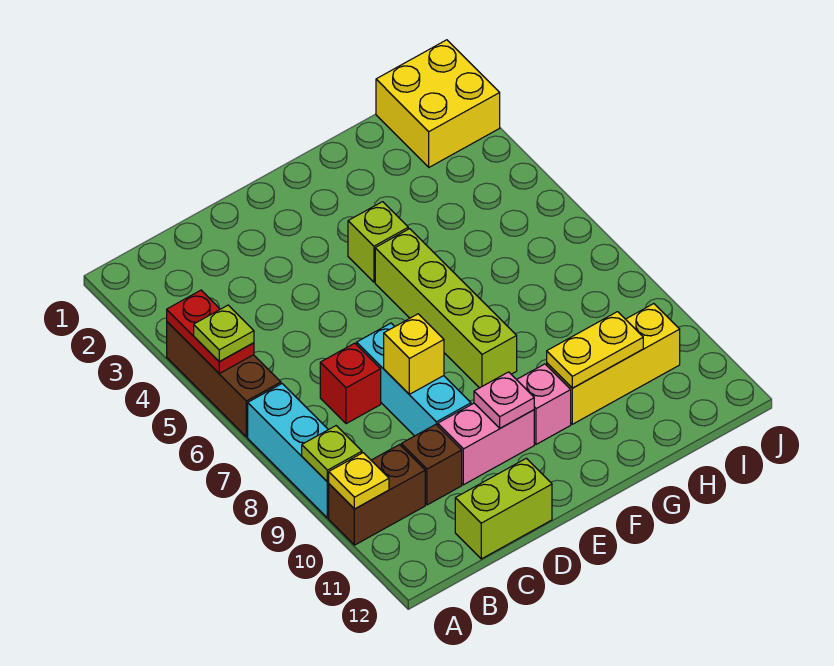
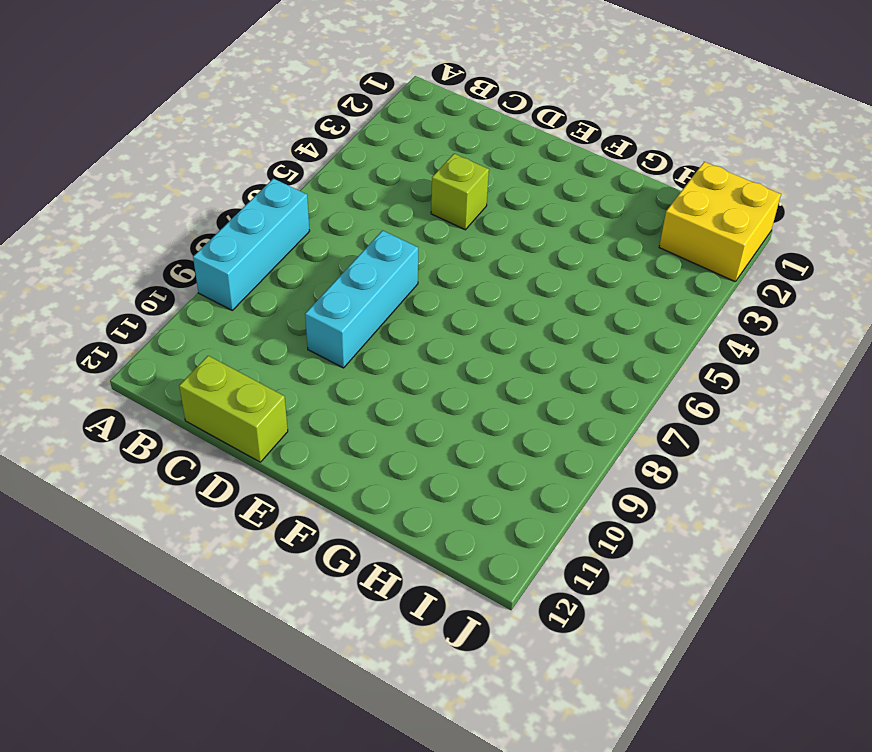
lime brick D4 level 1 -> lime brick F4 level 1
none -> brown brick A4:A6 level 1
none -> brown brick A10:B10 level 1
none -> red brick C7 level 1

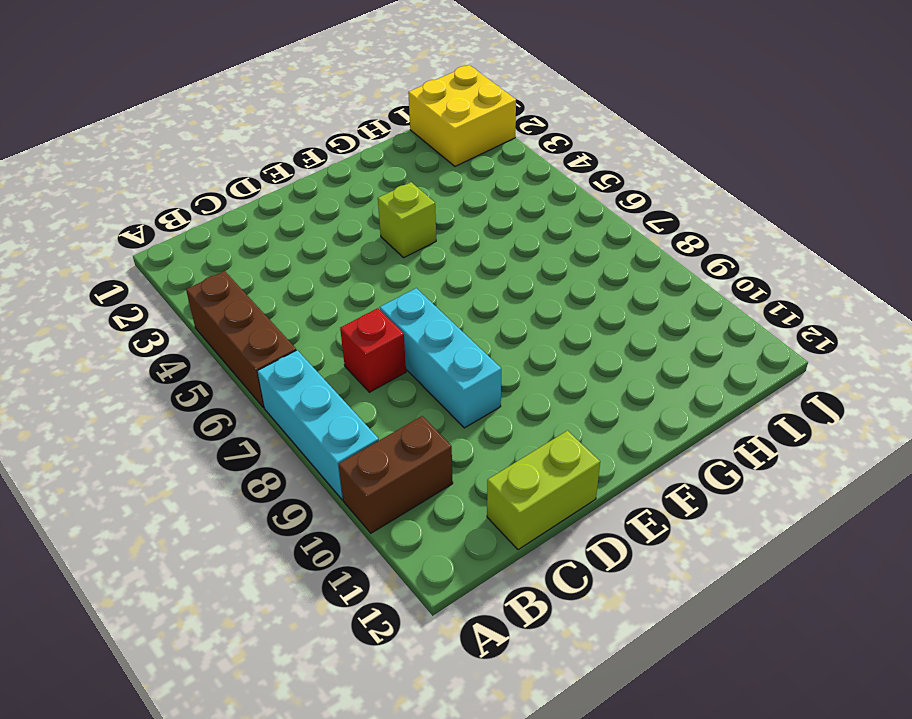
none -> brown brick C10 level 1
none -> pink brick D10:E10 level 1
none -> lime brick F5:F8 level 1

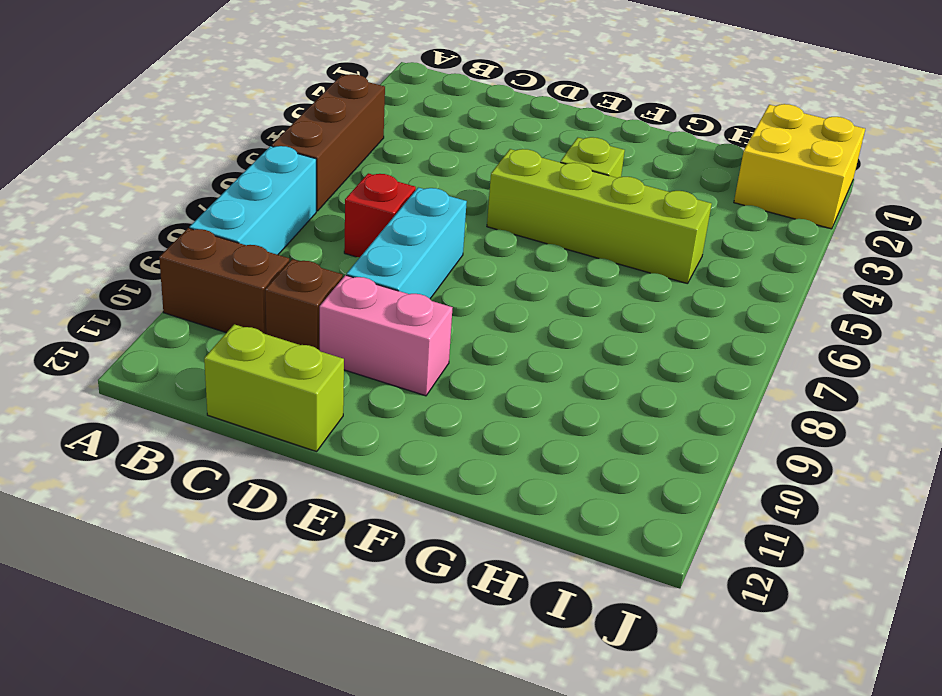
lime brick E5:H5 level 1 -> lime brick F5:F8 level 1
none -> pink brick F10 level 1
none -> yellow brick G10:I10 level 1
none -> red plate A4:A5 level 2

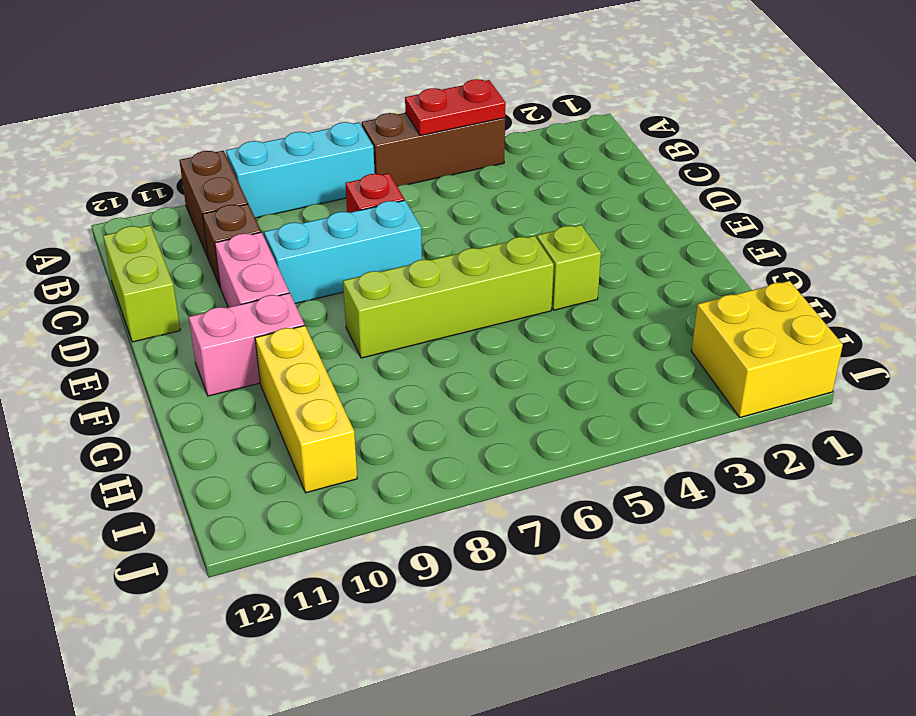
pink brick F10:F11 level 1 -> pink brick F10 level 1
none -> lime plate A9 level 2
none -> yellow plate A10 level 2
none -> yellow brick D8 level 2

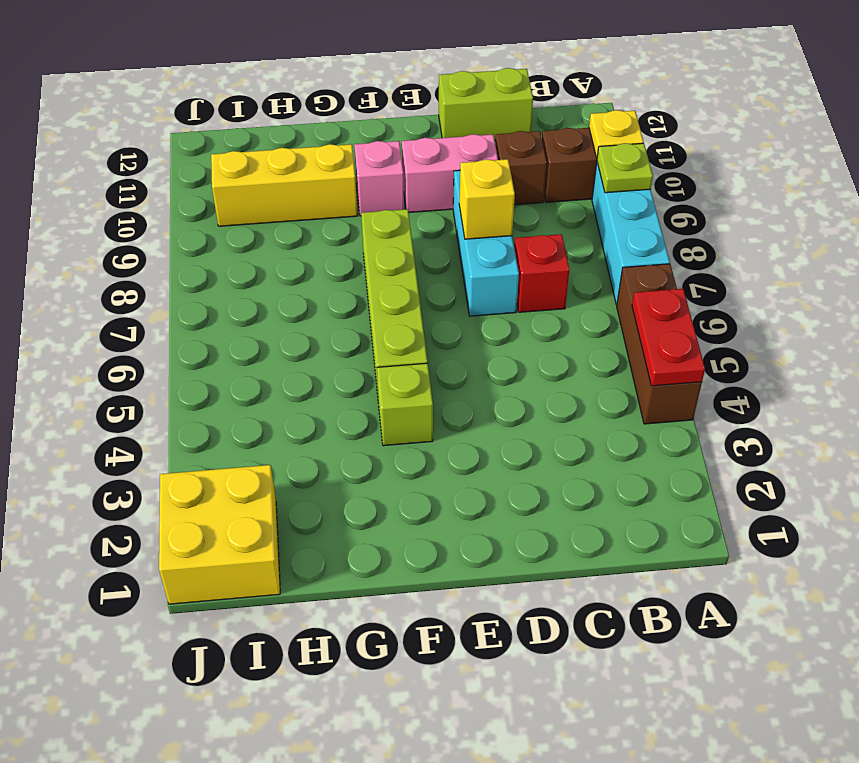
none -> pink plate E10 level 2
none -> yellow plate G10:H10 level 2
none -> lime plate A5 level 3

